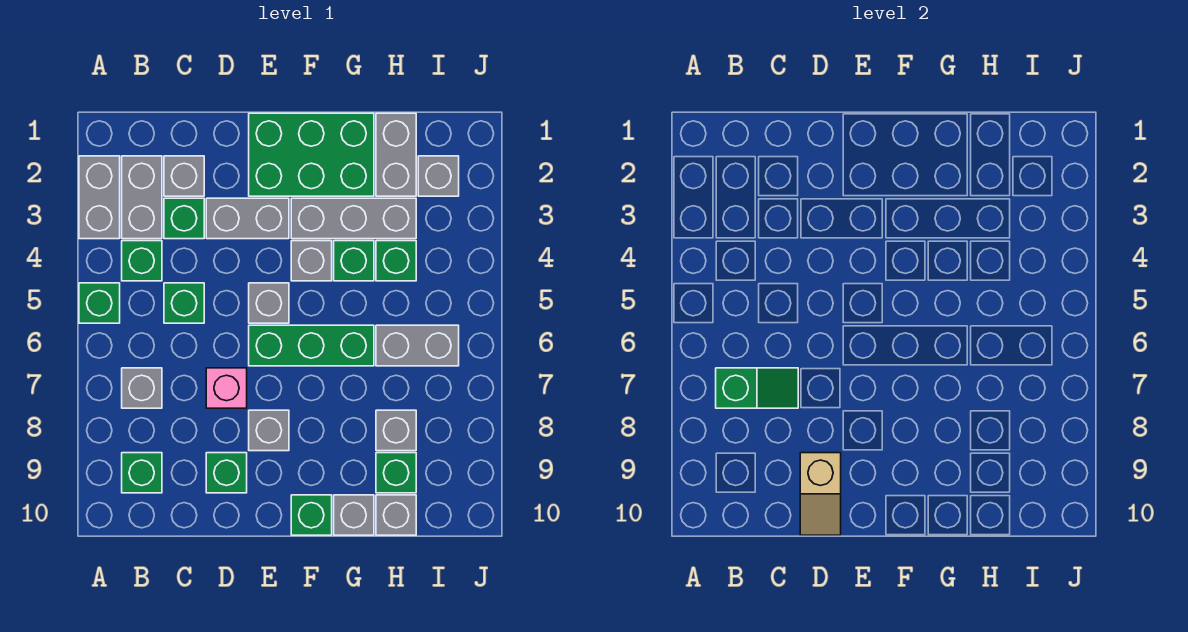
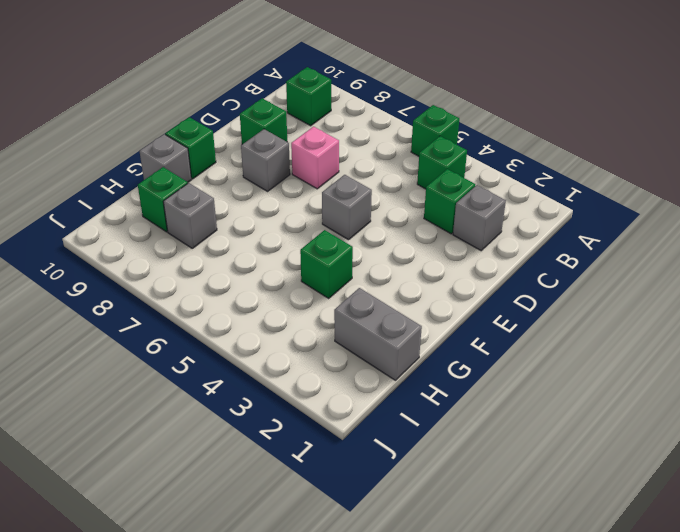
none -> grey brick A2:A3 level 1
none -> grey brick B2:B3 level 1
none -> grey brick B7 level 1
none -> green brick C5 level 1

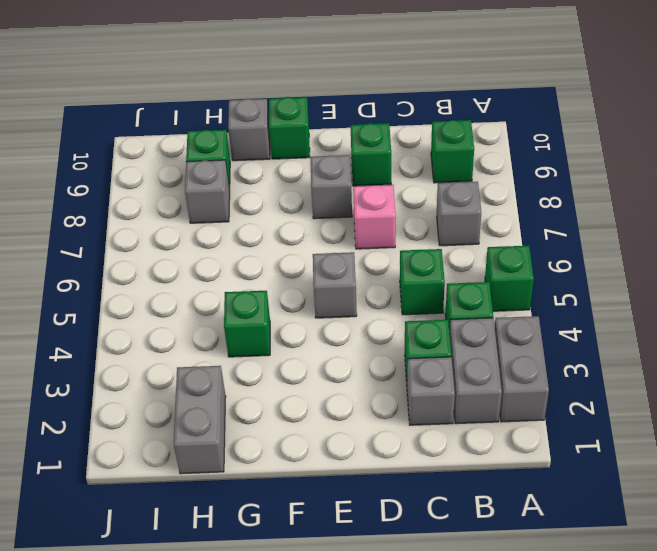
none -> grey brick D3:E3 level 1
none -> green brick E1:G2 level 1
none -> green brick E6:G6 level 1
none -> grey brick F3:H3 level 1

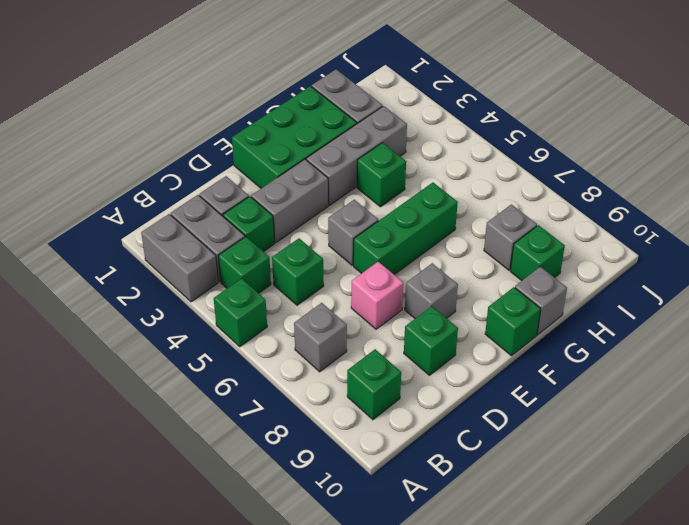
none -> grey brick F4 level 1
none -> green brick H4 level 1
none -> grey brick H6:I6 level 1
none -> grey brick H10 level 1

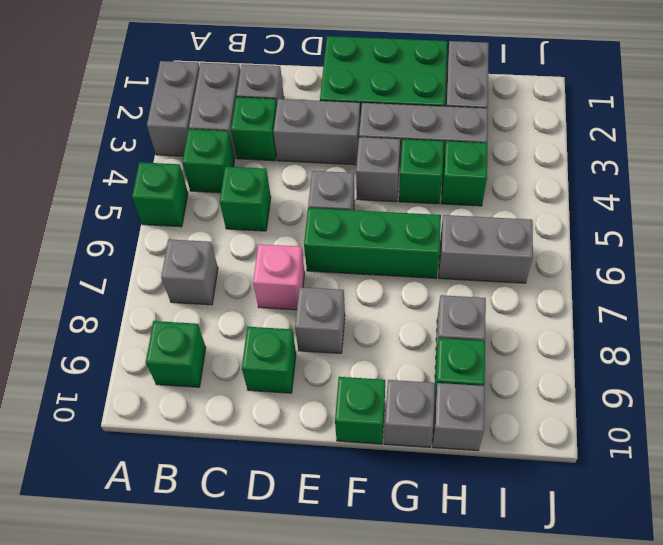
none -> grey brick I2 level 1
none -> green slope B7:C7 level 2 top B
none -> tan slope D9:D10 level 2 top 9

